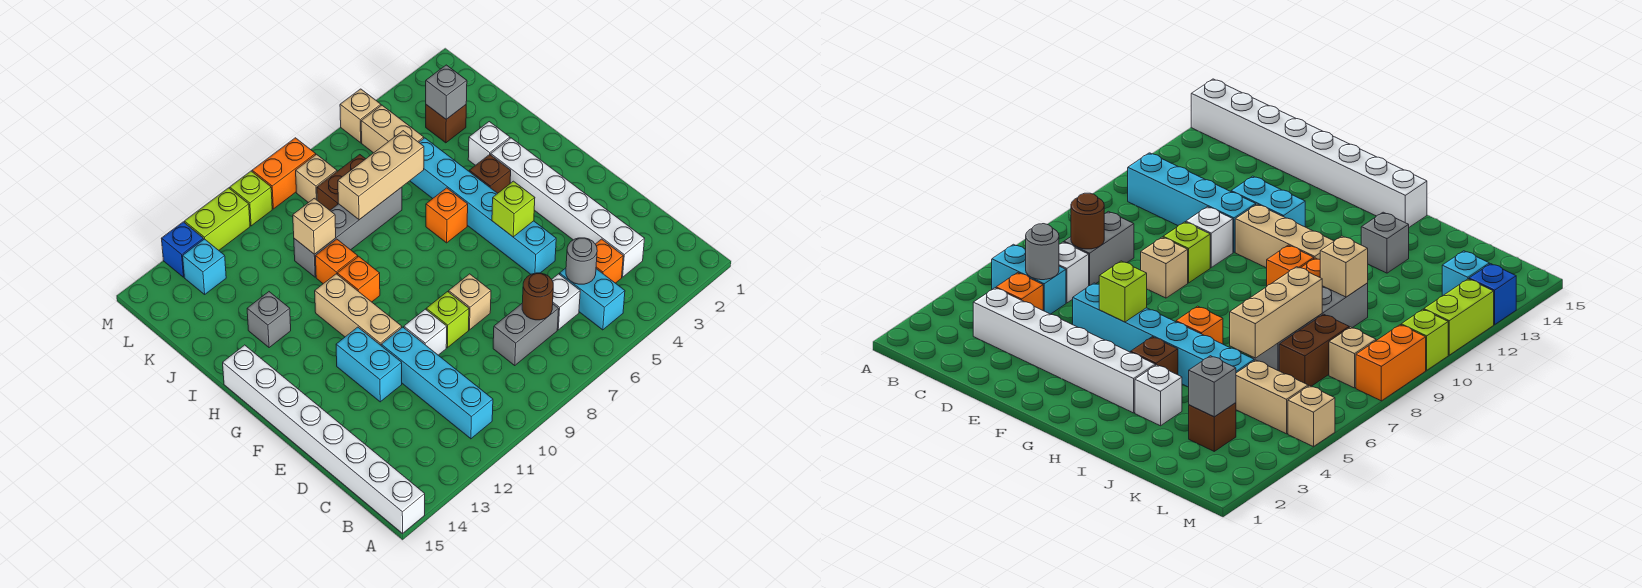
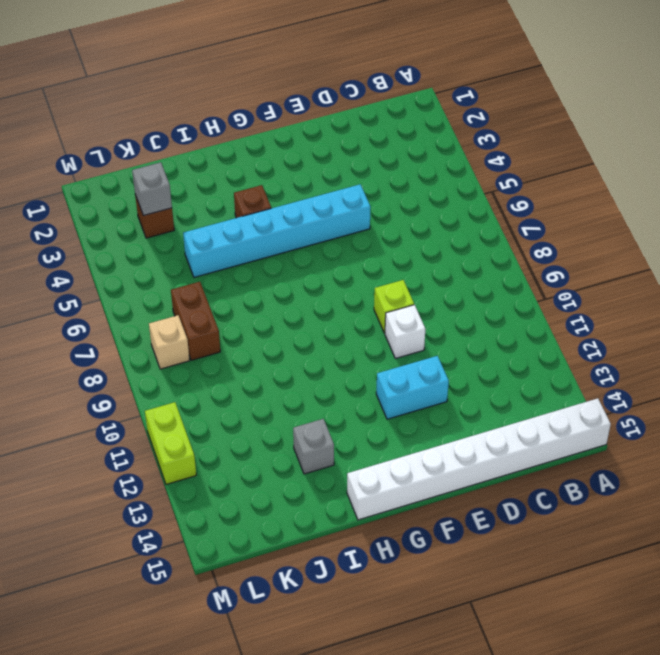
none -> cyan brick B5:C5 level 1
none -> cyan brick B11:E11 level 1
none -> white brick C3:H3 level 1
none -> orange brick C4 level 1

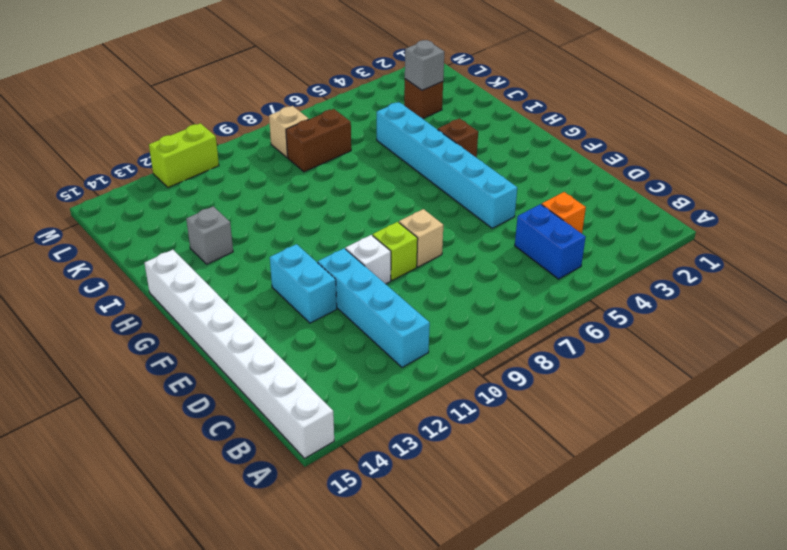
blue brick B5:C5 level 1 -> cyan brick B5:C5 level 1
none -> white brick C3:H3 level 1
none -> white brick C6 level 1
none -> grey brick C7:C8 level 1
none -> tan brick F11:H11 level 1

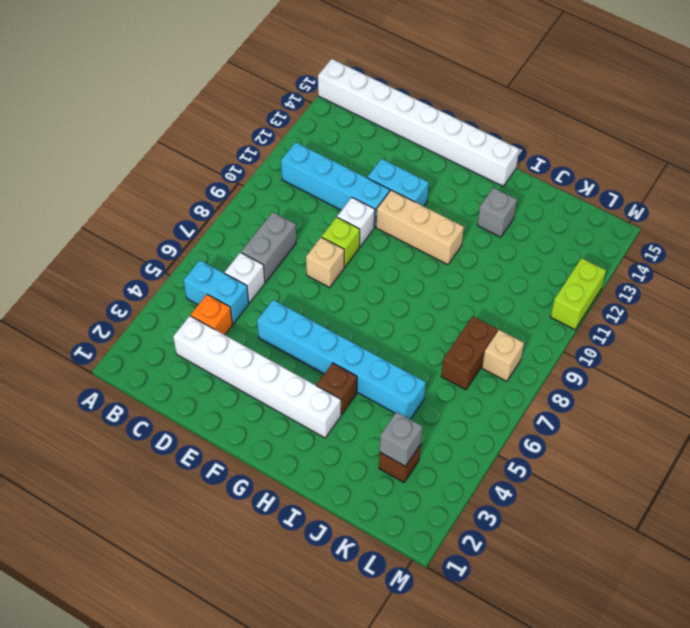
none -> orange brick H6 level 1
none -> orange brick H10 level 1
none -> white brick I3 level 1
none -> orange brick I10 level 1

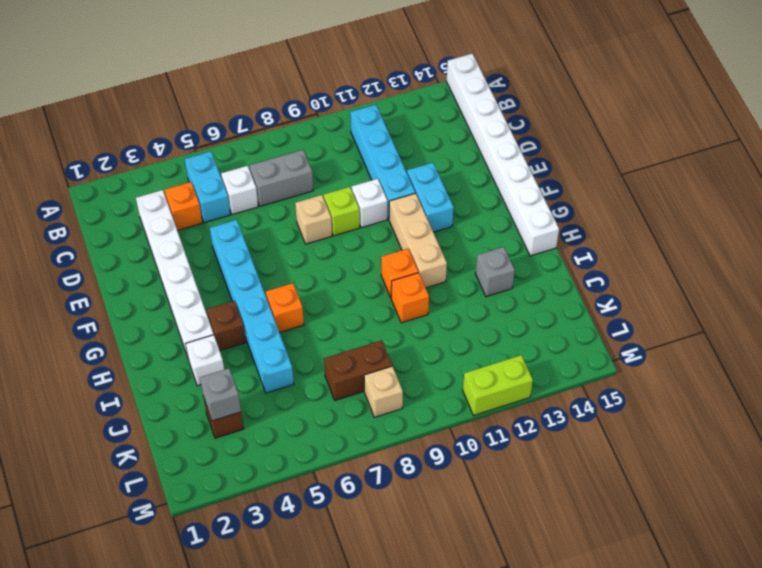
none -> grey brick J7:J10 level 1
none -> tan brick K5:L5 level 1
none -> cyan brick L13 level 1
none -> tan brick M5 level 1

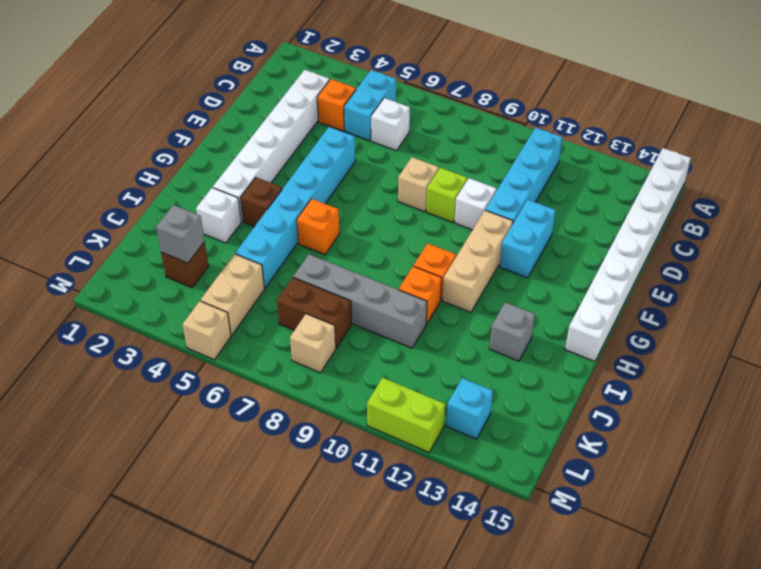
none -> grey brick C7:C8 level 1
none -> orange brick M8:M9 level 1
none -> lime brick M10 level 1
none -> blue brick M13 level 1

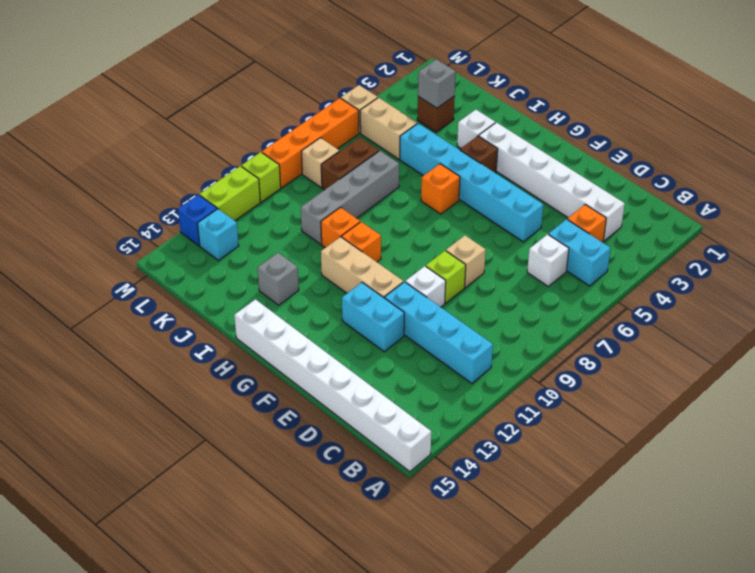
orange brick M6:M9 level 1 -> orange brick M8:M9 level 1
none -> grey brick C7:C8 level 1
none -> grey round brick C5 level 2
none -> brown round brick C7 level 2
none -> lime brick F5 level 2

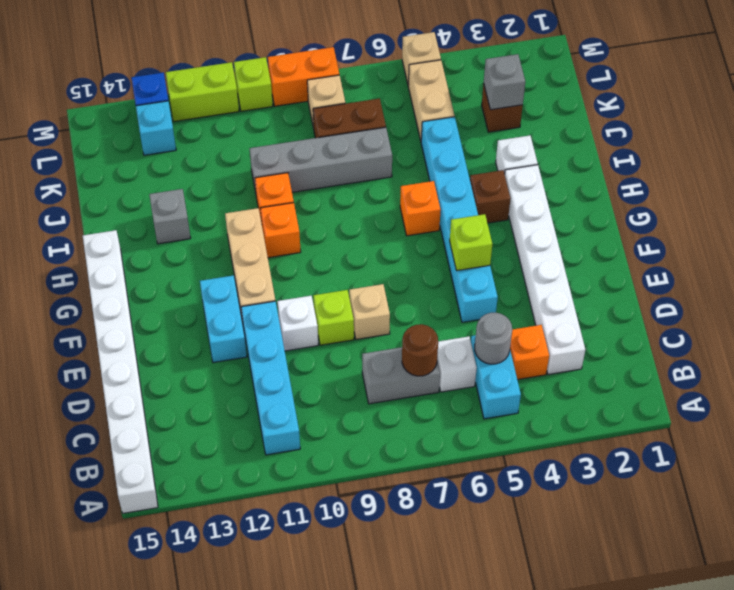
none -> tan brick J6:J8 level 2
none -> tan brick J10 level 2

